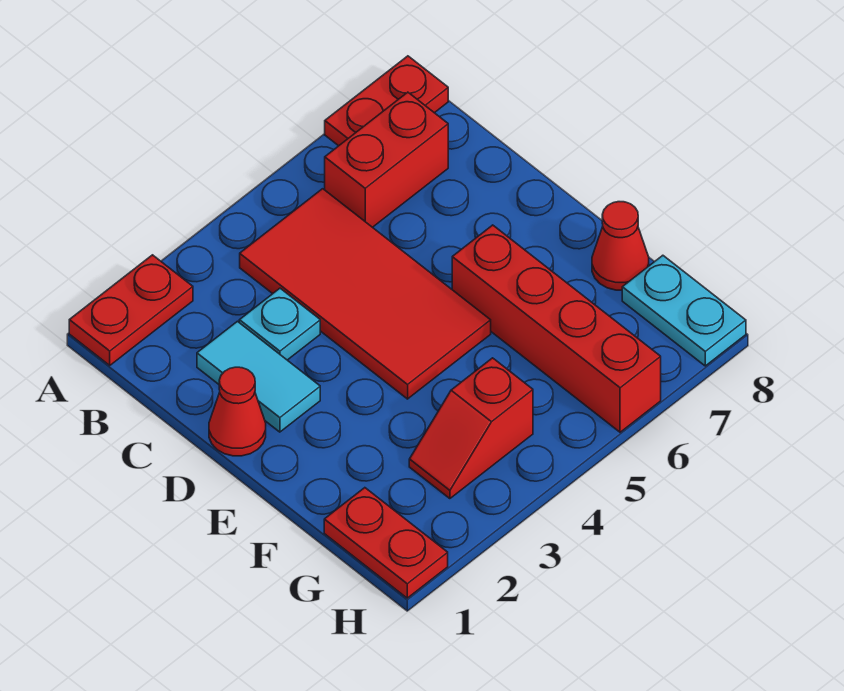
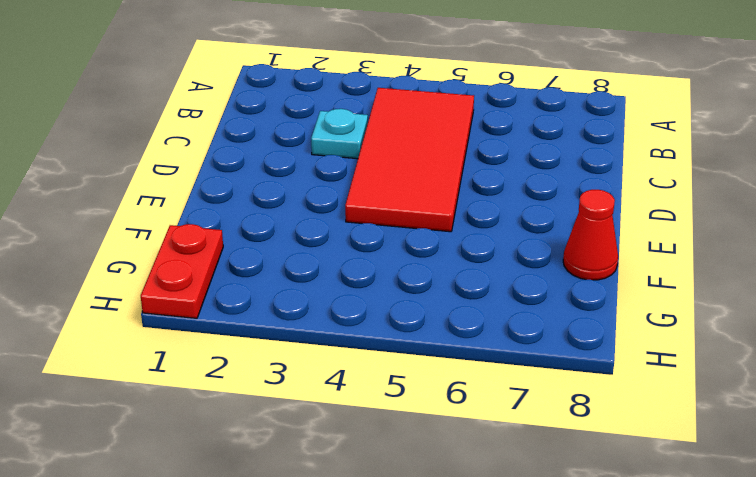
none -> red plate A1:A2 level 1
none -> red plate A7:A8 level 1
none -> red brick B6:B7 level 1

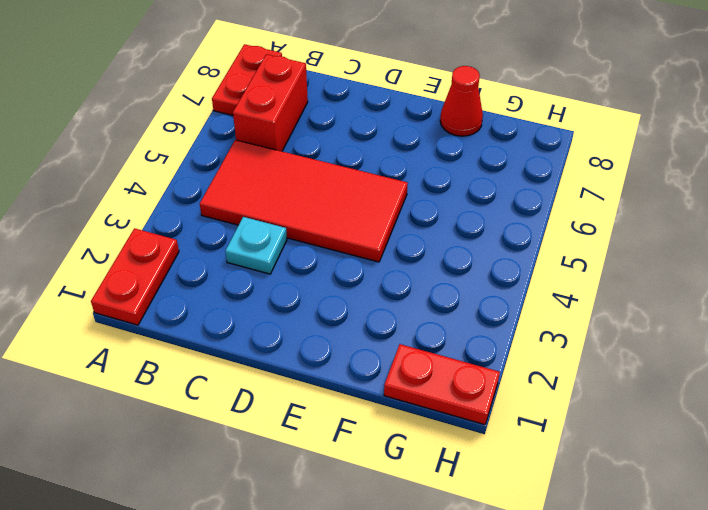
none -> cyan tile C2:D2 level 1
none -> red cone D1 level 1
none -> red brick E6:H6 level 1

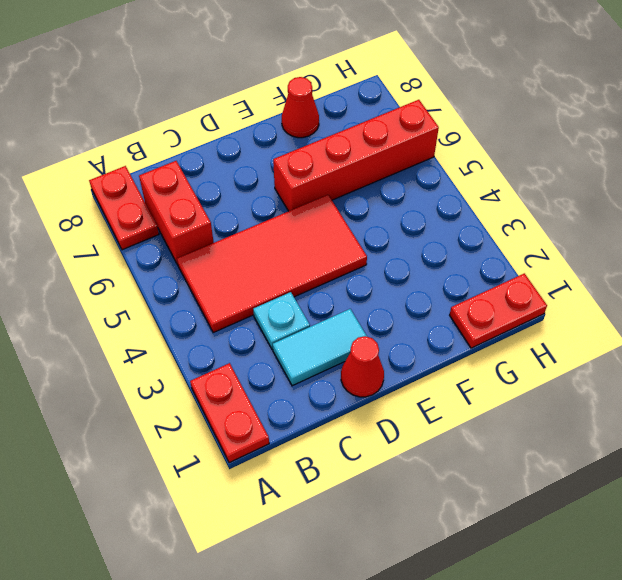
none -> red slope G3:G4 level 1 top 4
none -> cyan plate G8:H8 level 1

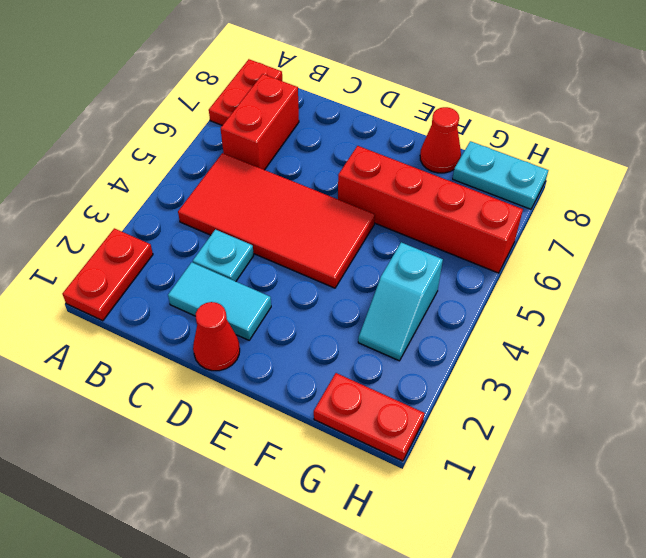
cyan slope G3:G4 level 1 top 4 -> red slope G3:G4 level 1 top 4

